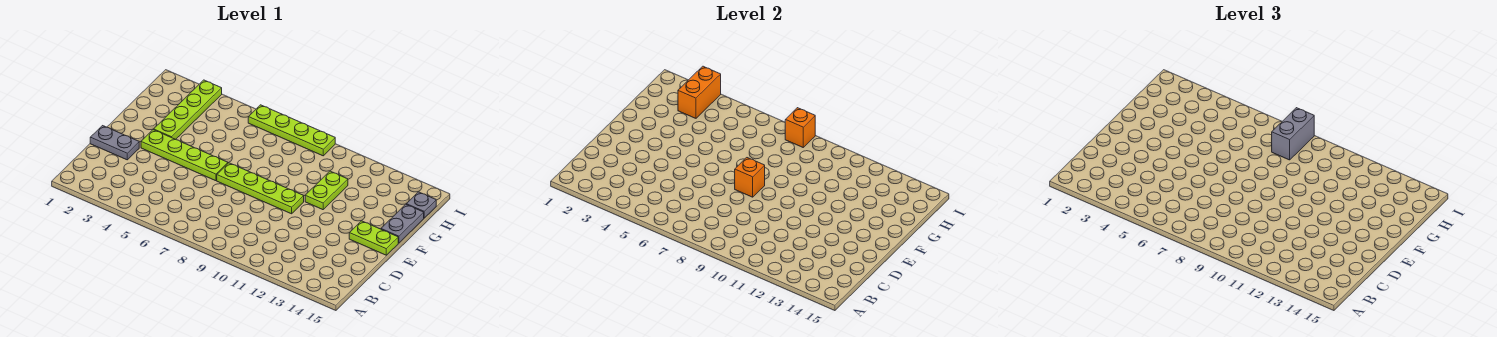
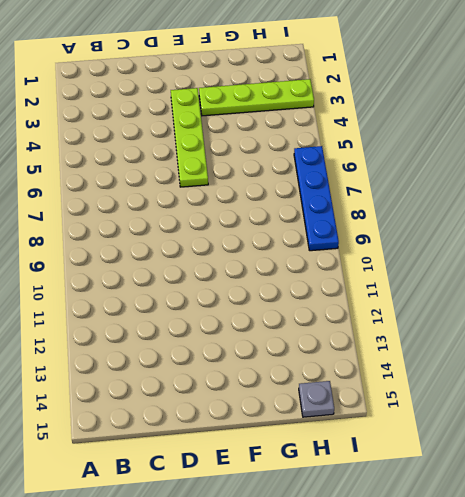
blue plate I6:I9 level 1 -> lime plate I6:I9 level 1
none -> grey plate D1:D2 level 1
none -> lime plate E7:E10 level 1
none -> lime plate E14:E15 level 1

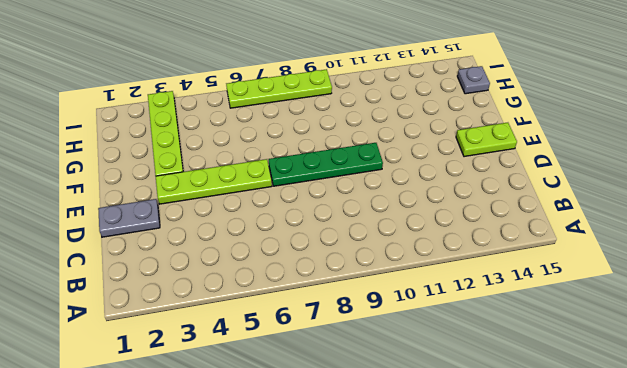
green plate E7:E10 level 1 -> lime plate E7:E10 level 1
none -> lime plate F11:G11 level 1
none -> grey plate F15:G15 level 1
none -> orange brick E8 level 2

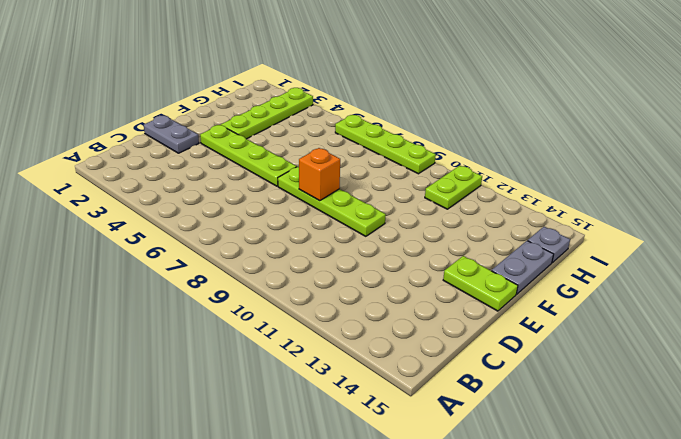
lime plate H11:I11 level 1 -> lime plate F11:G11 level 1
none -> orange brick H3:I3 level 2
none -> orange brick I8 level 2
none -> grey brick H8:I8 level 3

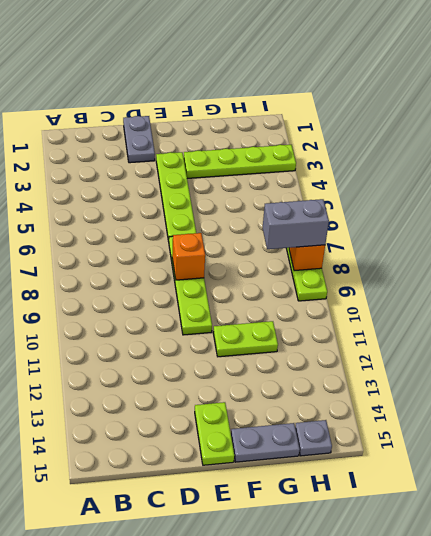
none -> orange brick H3:I3 level 2

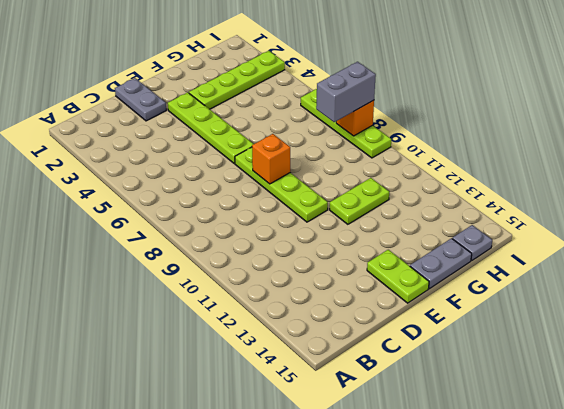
none -> orange brick H3:I3 level 2

